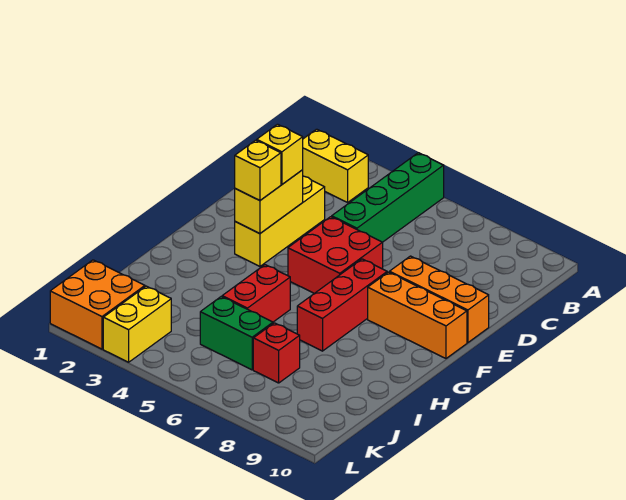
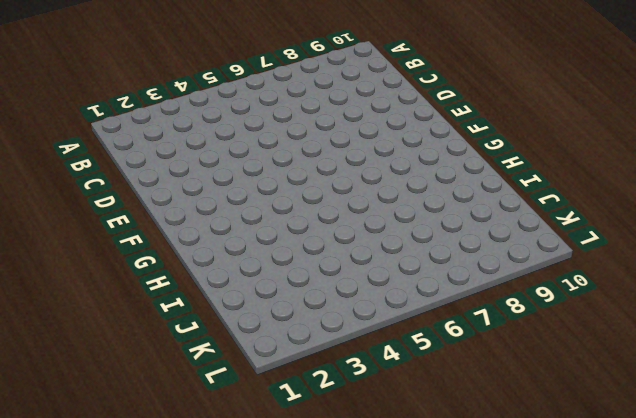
none -> green brick A5:D5 level 1
none -> yellow brick B2:B3 level 1
none -> yellow brick D3:F3 level 1

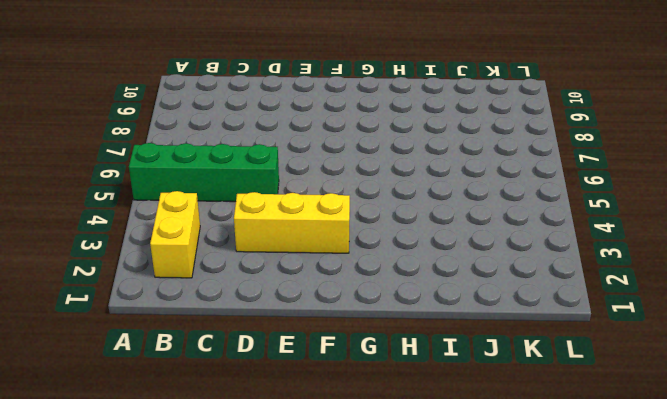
none -> red brick E5:F6 level 1
none -> orange brick E8:E10 level 1
none -> red brick F7:H7 level 1

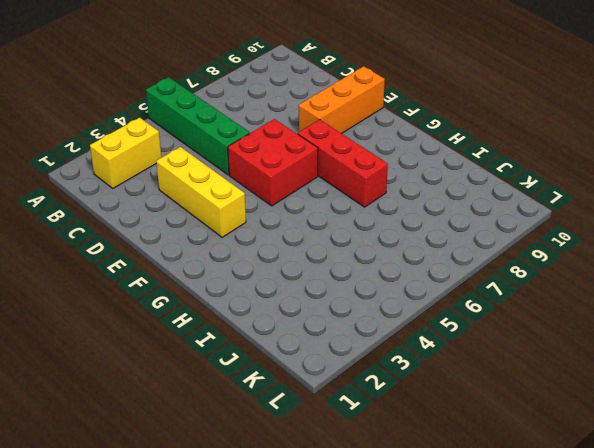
none -> orange brick F8:F10 level 1
none -> red brick H5:I5 level 1
none -> green brick J5:J6 level 1

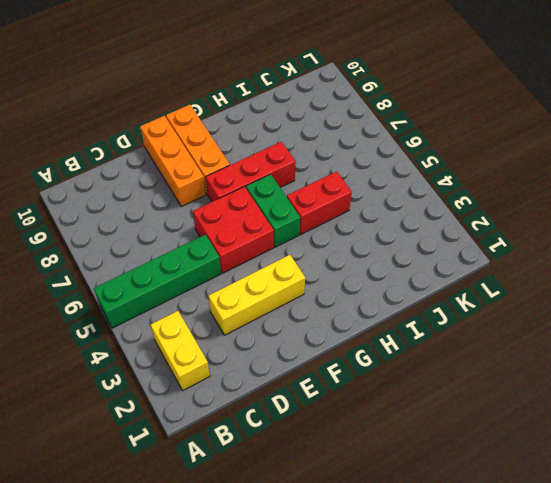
green brick G5:G6 level 1 -> green brick J5:J6 level 1
none -> red brick J7 level 1
none -> orange brick K1:L2 level 1
none -> yellow brick K3:L3 level 1

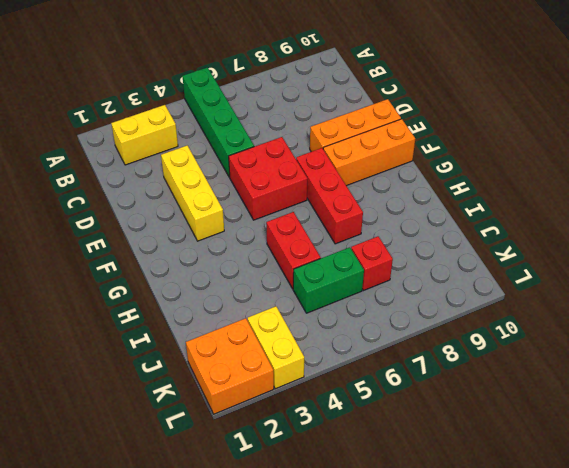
none -> yellow brick E3:F3 level 2
none -> yellow brick E3 level 3
none -> yellow brick F3 level 3

